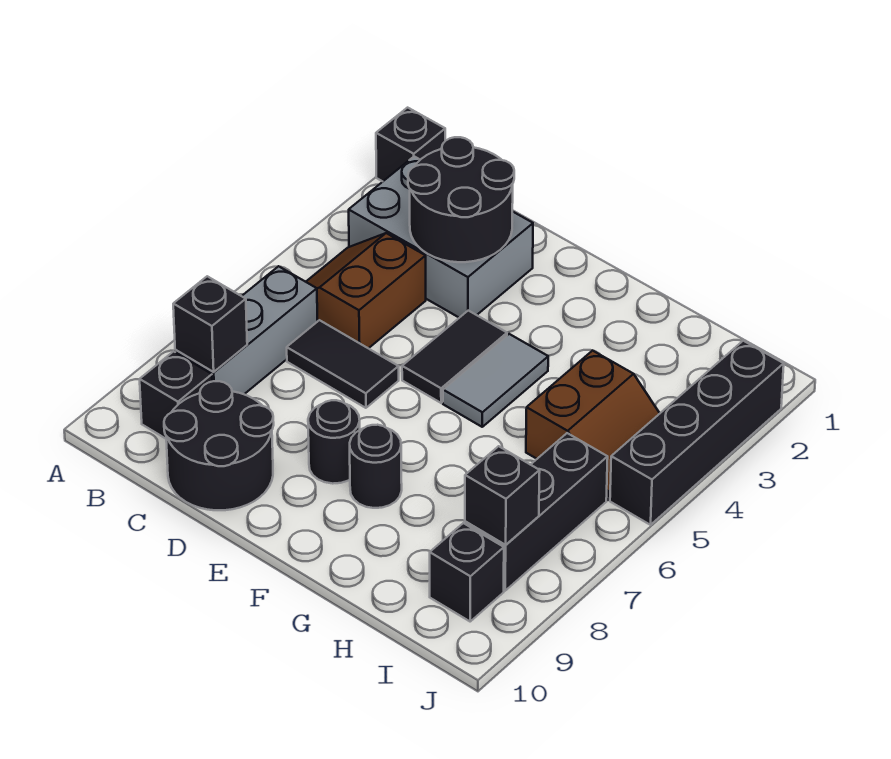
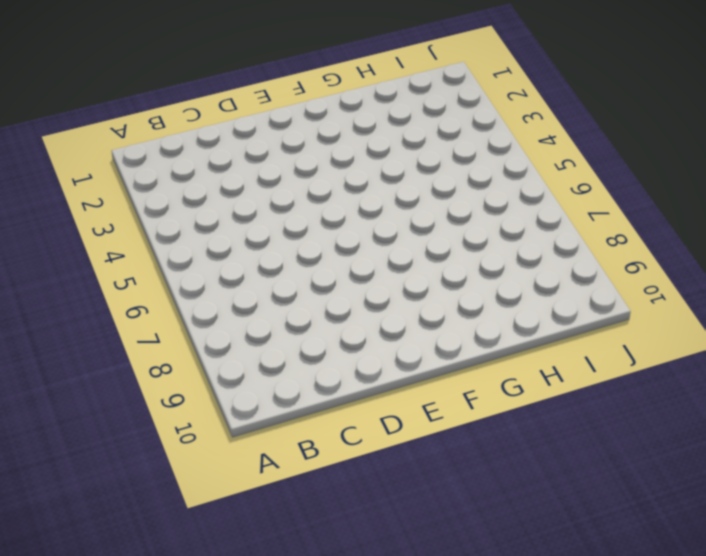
none -> black brick A1 level 1
none -> grey brick B2:D3 level 1
none -> brown slope B4:C5 level 1 top C

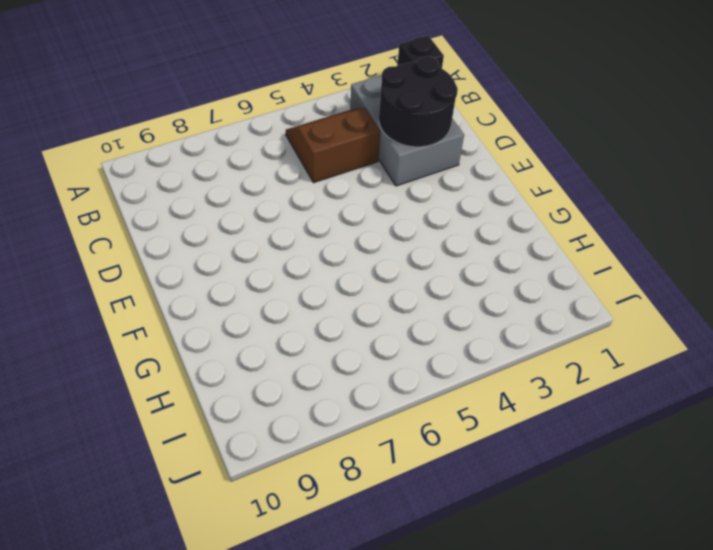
none -> grey brick B6:B8 level 1
none -> black brick B9 level 1
none -> black tile C6:D6 level 1

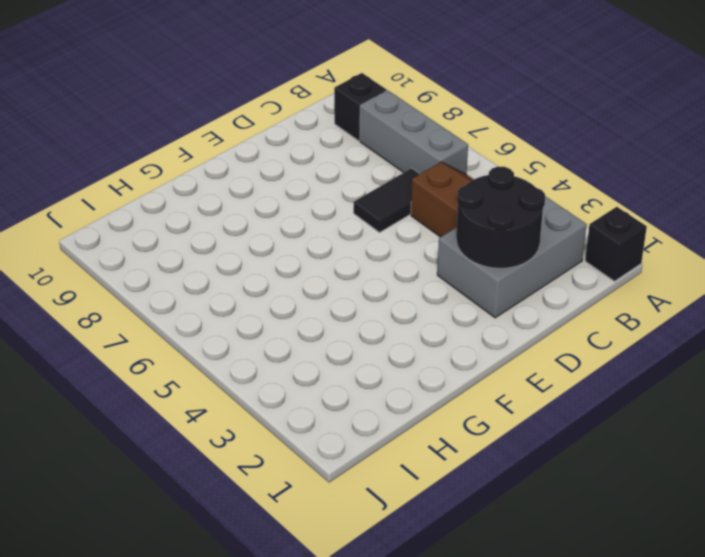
none -> black round brick C9:D10 level 1
none -> black tile E4:E5 level 1
none -> black round brick E8 level 1

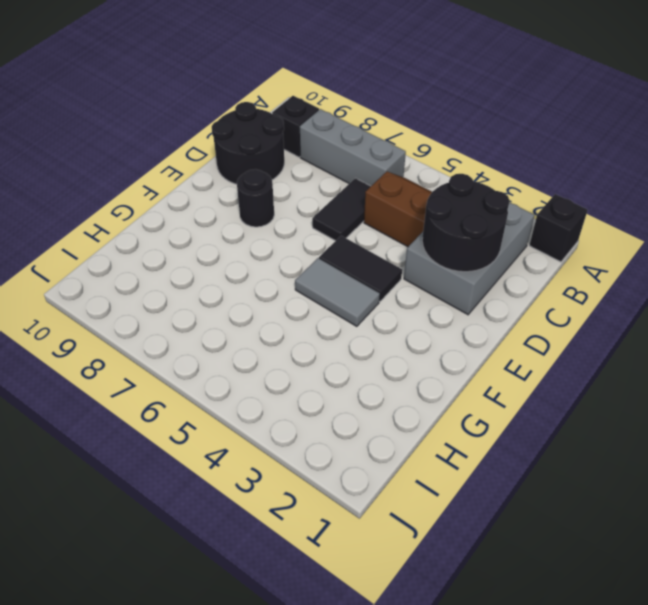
none -> black round brick F8 level 1
none -> brown slope H4:I5 level 1 top H
none -> black brick I6:I8 level 1

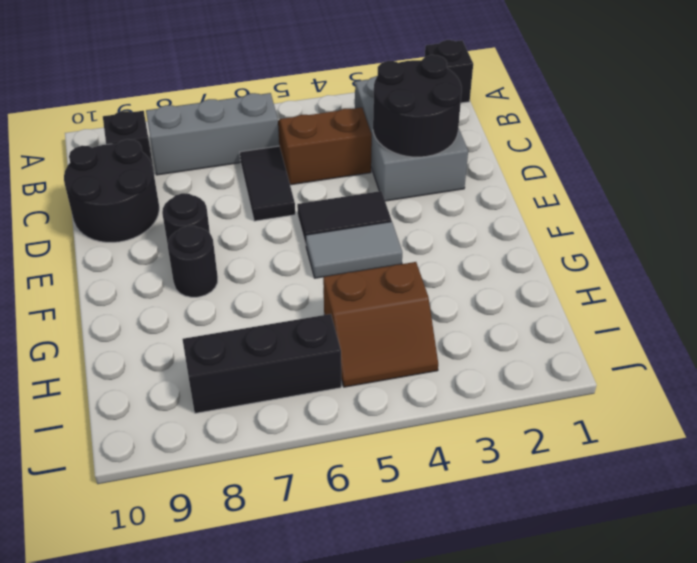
none -> black brick I9 level 1
none -> black brick J2:J5 level 1
none -> black brick B8 level 2

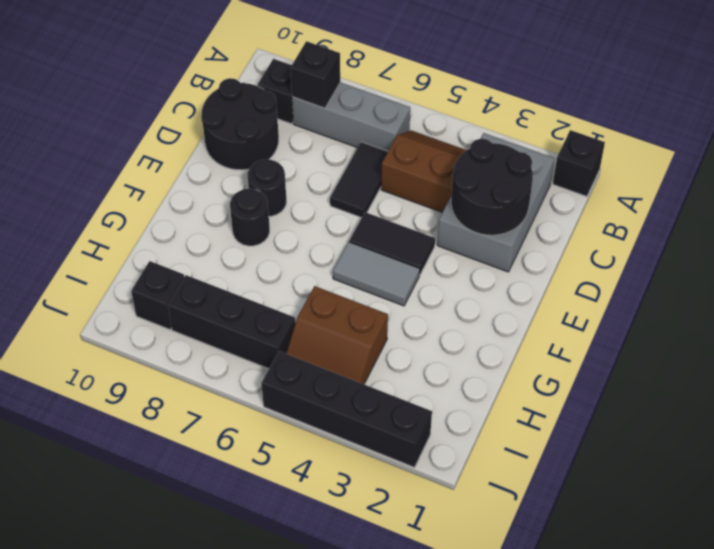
none -> black brick I8 level 2

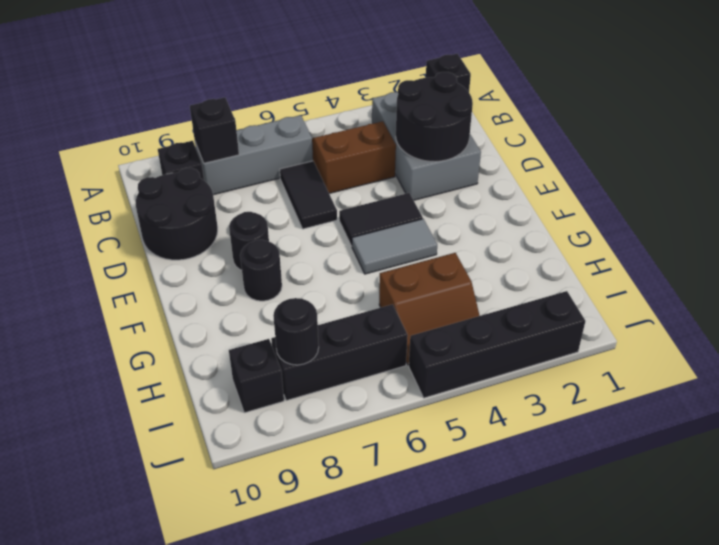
black round brick I8 level 2 -> black brick I8 level 2

